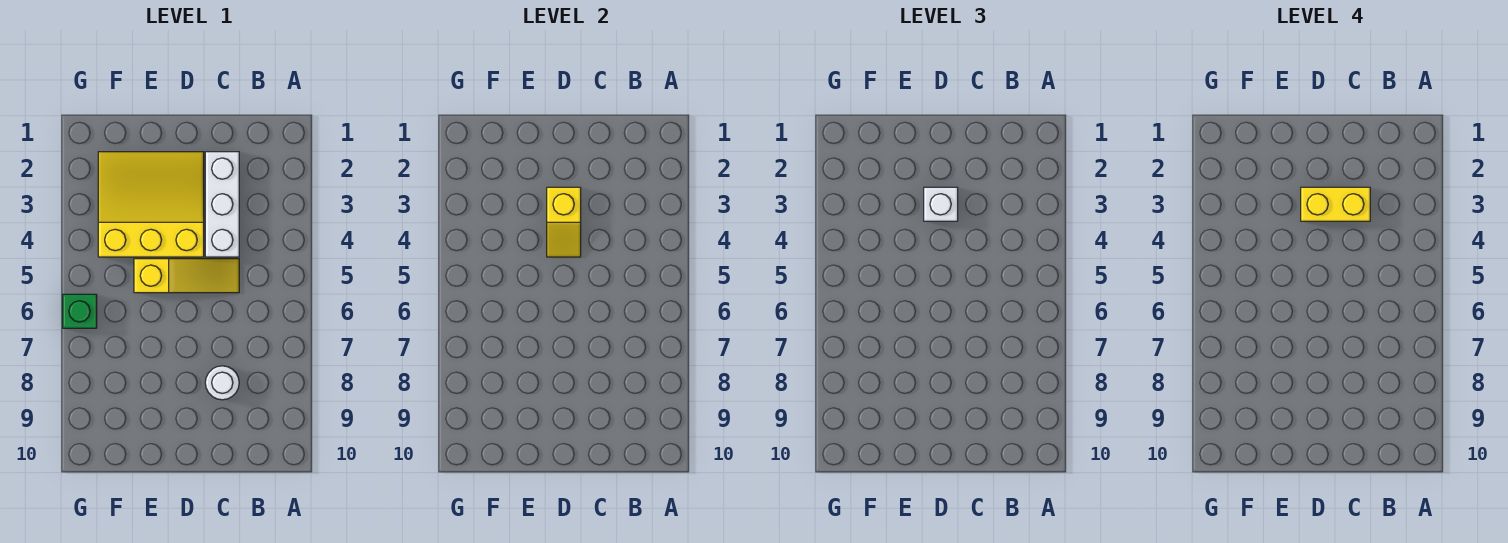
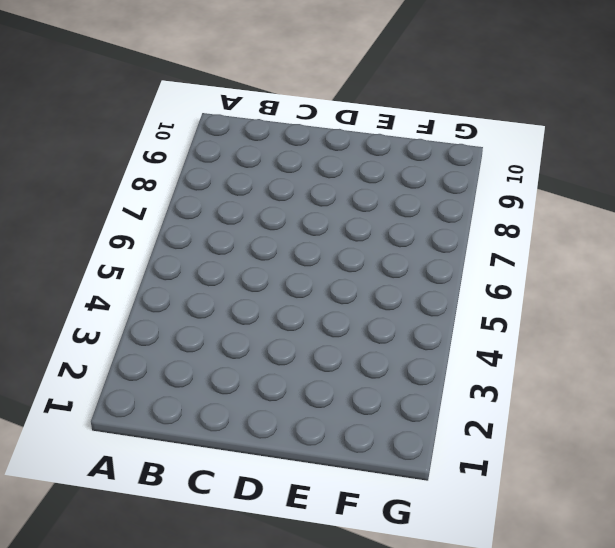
none -> white brick C2:C4 level 1
none -> yellow slope C5:E5 level 1 top E

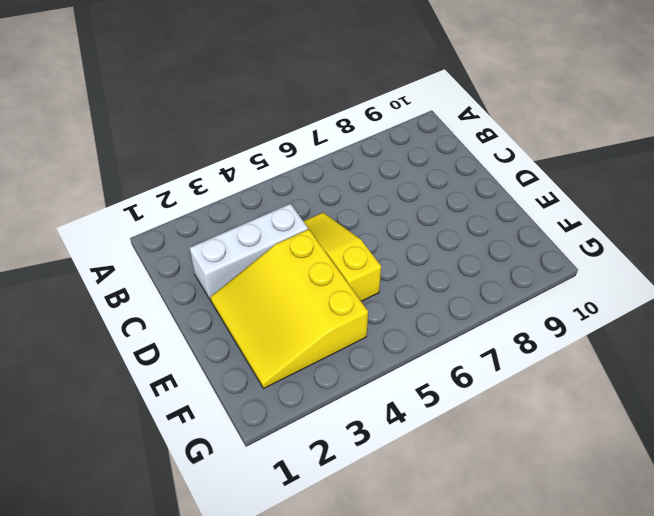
none -> white round brick C8 level 1
none -> green brick G6 level 1

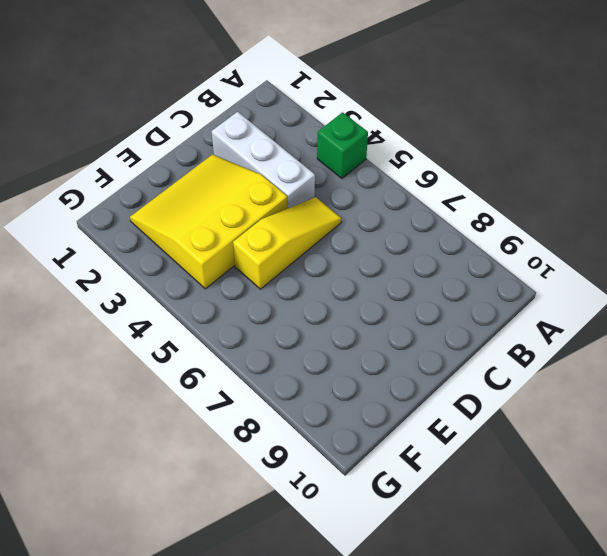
green brick A4 level 1 -> green brick G6 level 1
none -> white round brick C8 level 1
none -> yellow slope D3:D4 level 2 top 3

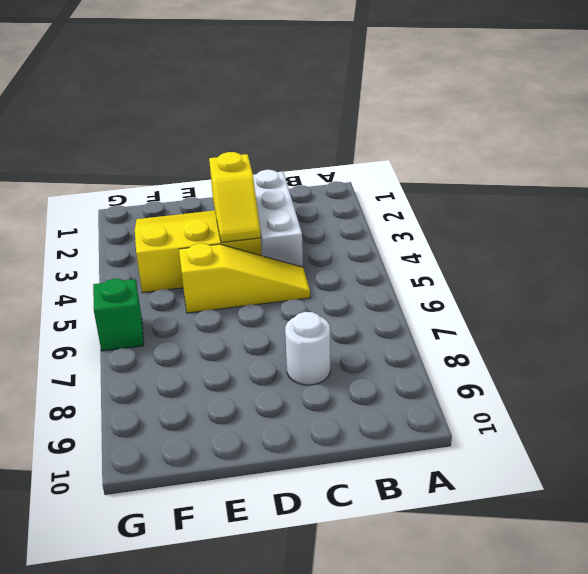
none -> white brick D3 level 3
none -> yellow brick C3:D3 level 4

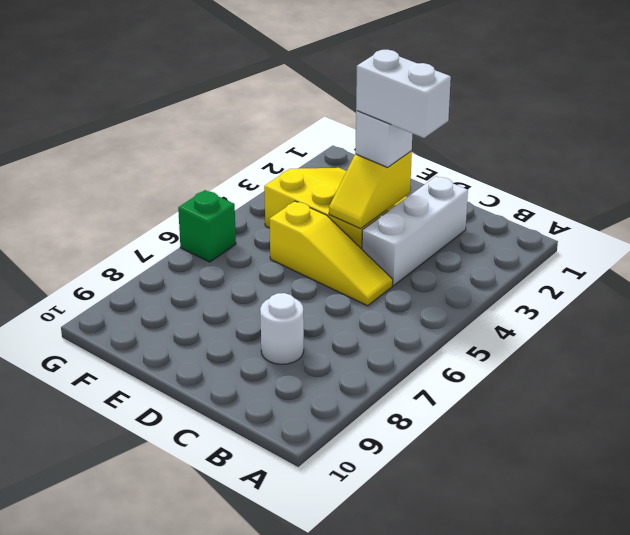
white brick C3:D3 level 4 -> yellow brick C3:D3 level 4

